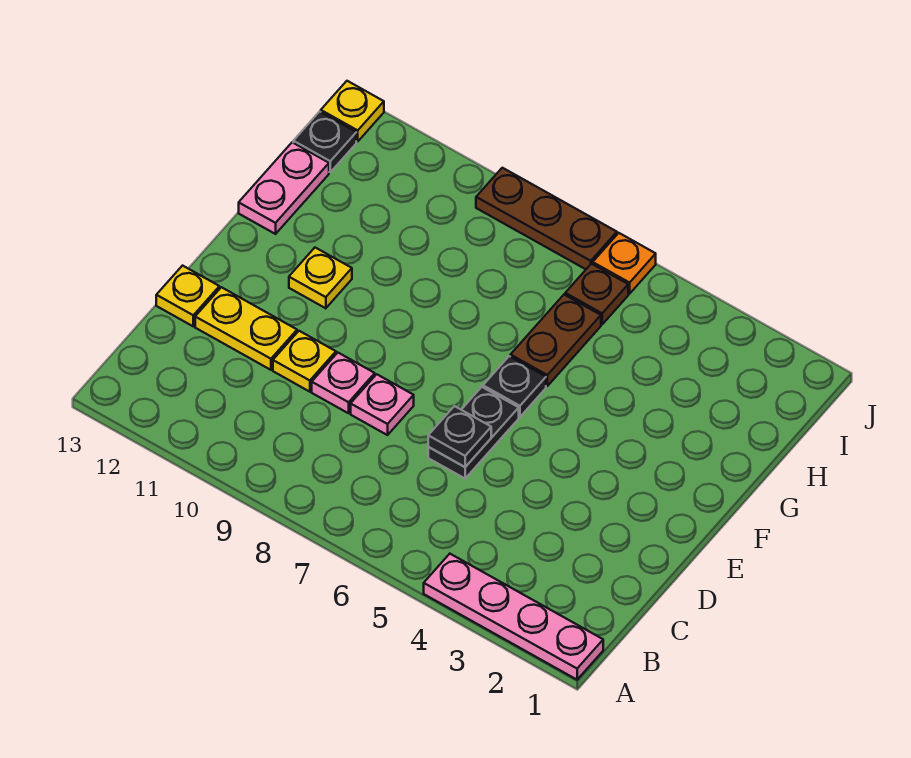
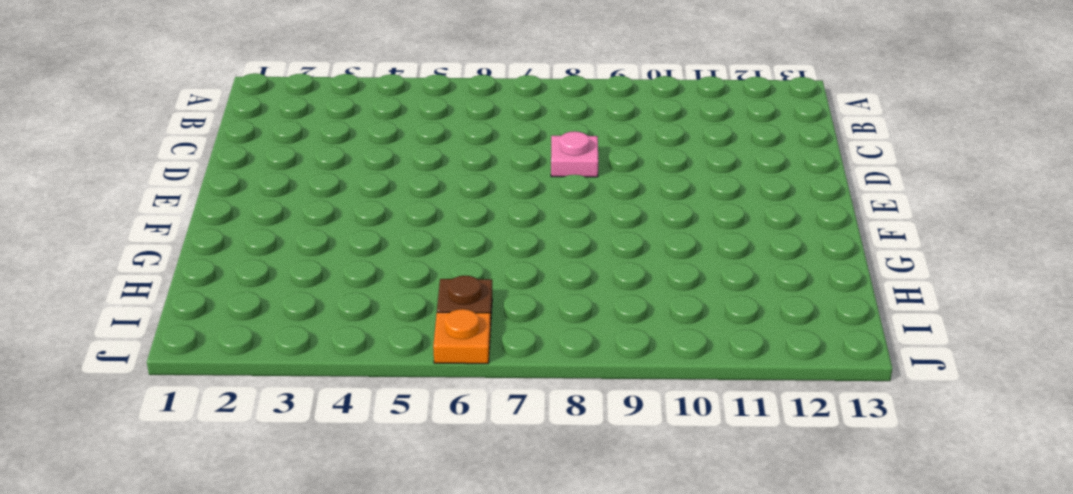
none -> pink plate A1:A4 level 1
none -> black plate D6:E6 level 1
none -> pink plate D9 level 1

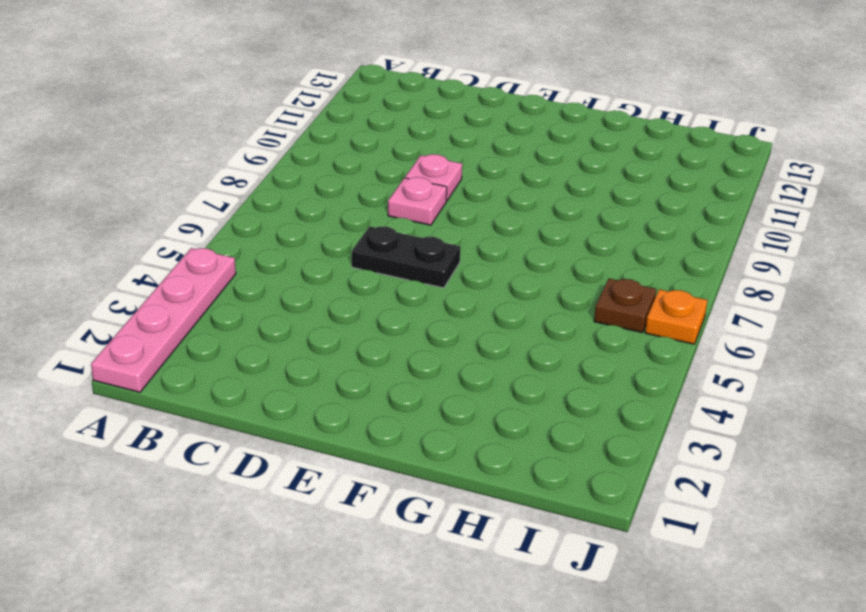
none -> yellow plate D10 level 1
none -> yellow plate D11:D12 level 1
none -> yellow plate D13 level 1

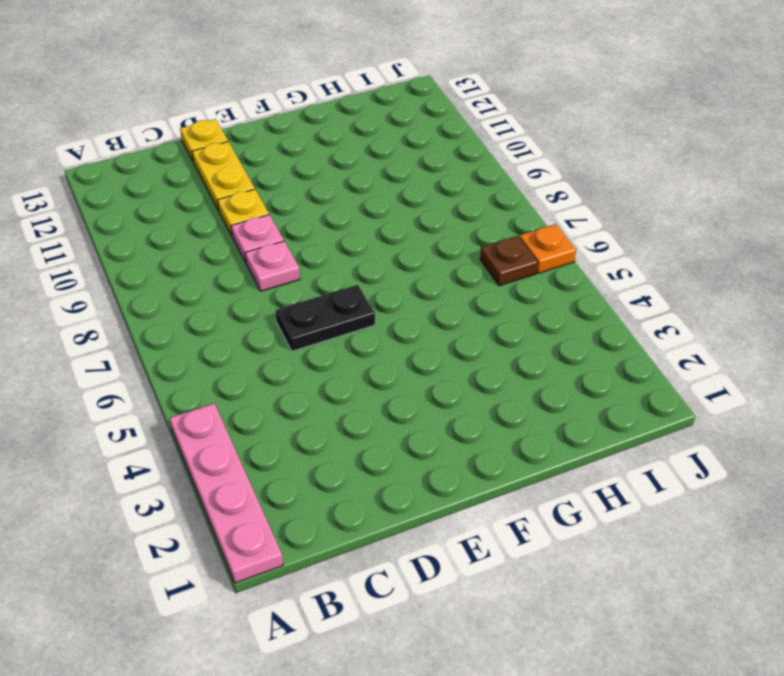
none -> black plate F6 level 1
none -> yellow plate F11 level 1
none -> brown plate G6:H6 level 1

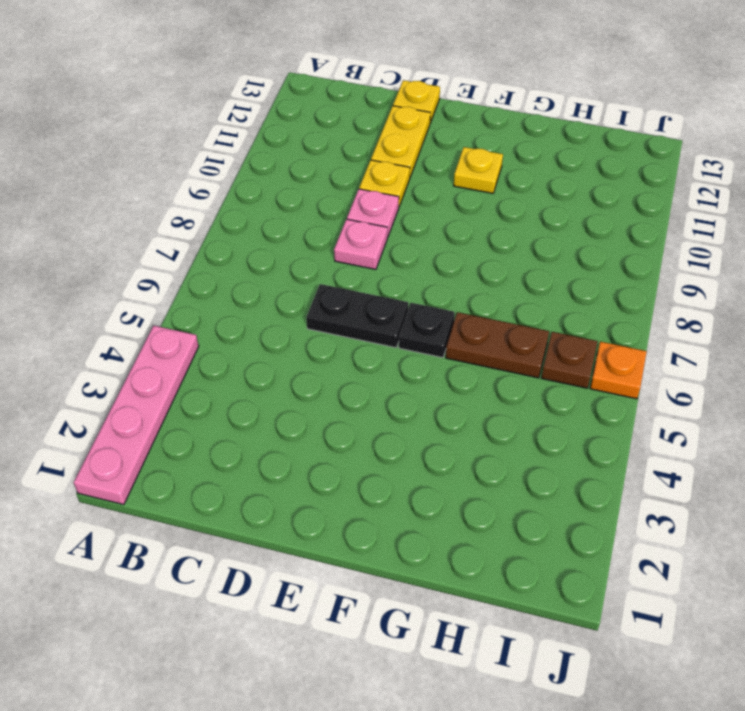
none -> pink plate G13:H13 level 1
none -> black plate I13 level 1
none -> brown plate J7:J9 level 1

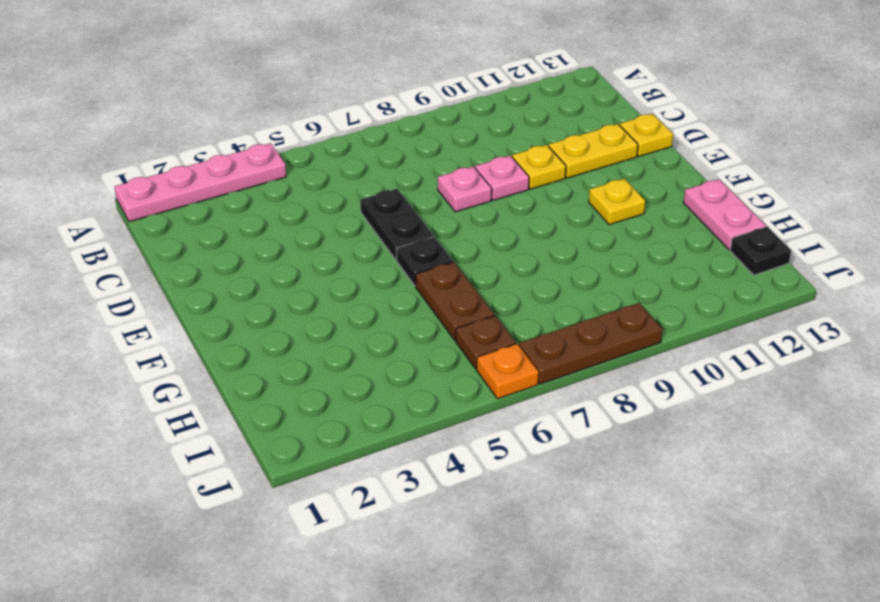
none -> yellow plate J13 level 1
none -> black plate D6 level 2

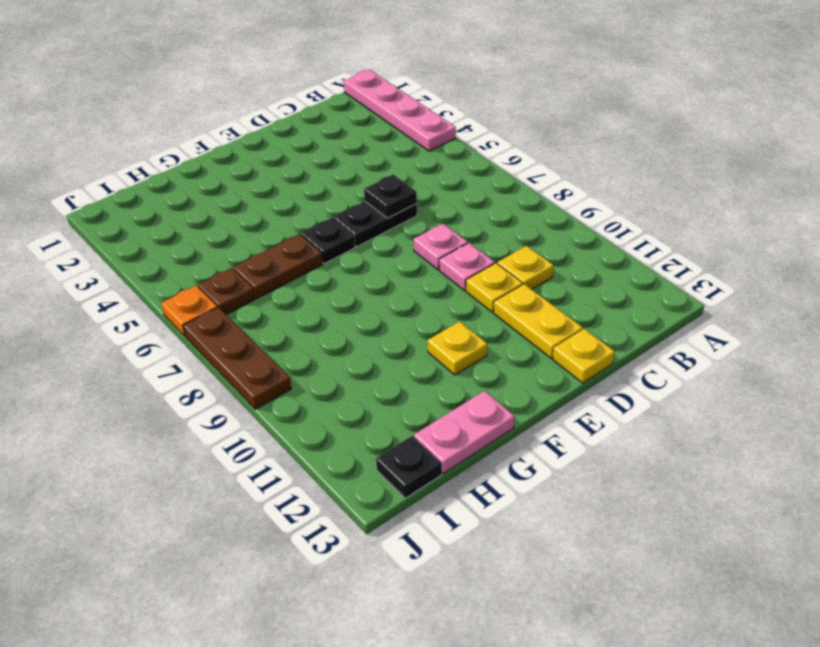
yellow plate C10 level 1 -> yellow plate J13 level 1

